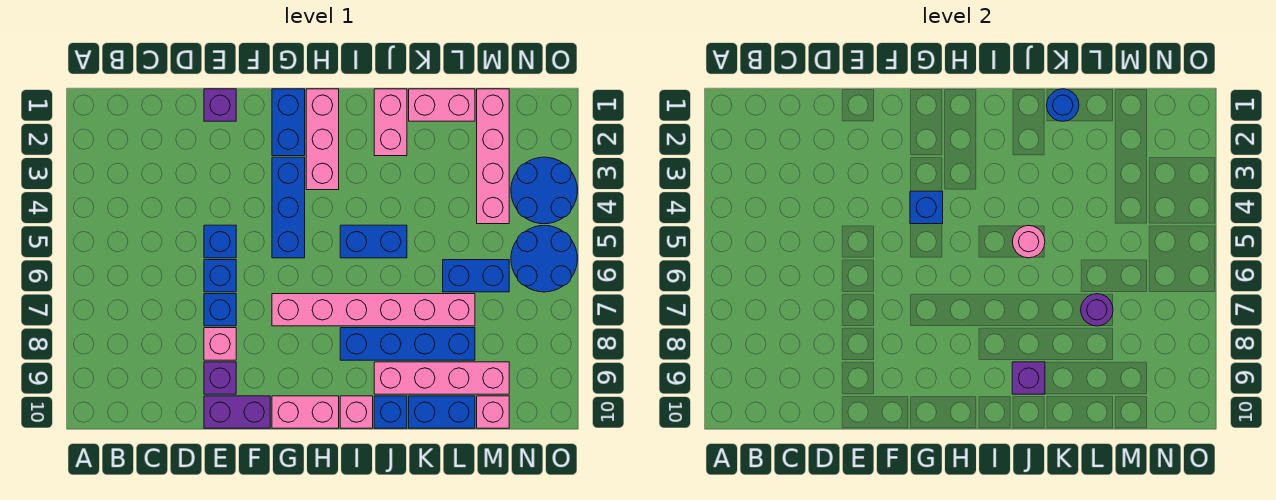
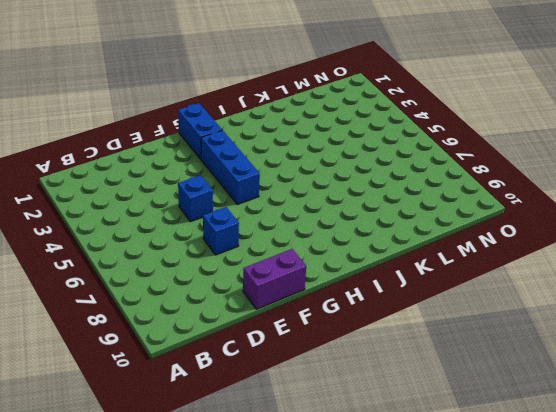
none -> purple brick E1 level 1
none -> blue brick E6 level 1
none -> pink brick E8 level 1
none -> purple brick E9 level 1

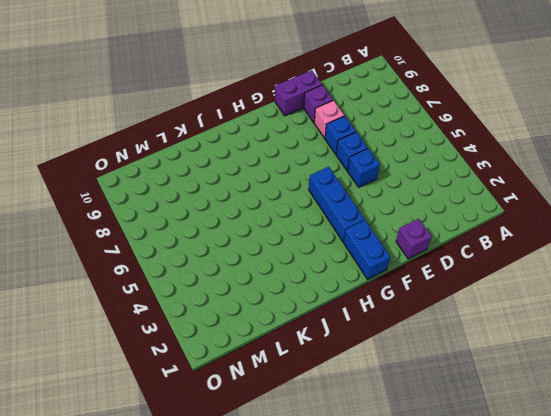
none -> pink brick G7:L7 level 1
none -> pink brick G10:H10 level 1
none -> pink brick H1:H3 level 1
none -> blue brick I5:J5 level 1

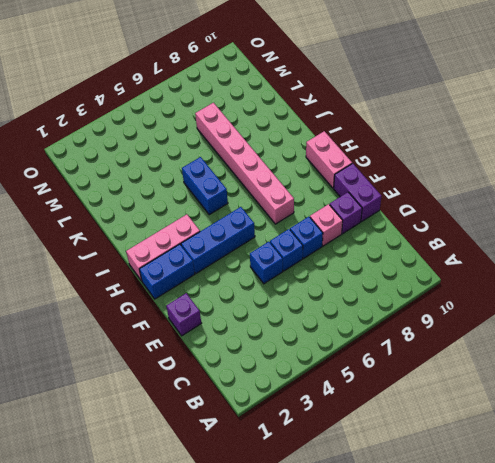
none -> blue brick I8:L8 level 1
none -> pink brick I10 level 1
none -> pink brick J1:J2 level 1
none -> pink brick J9:M9 level 1

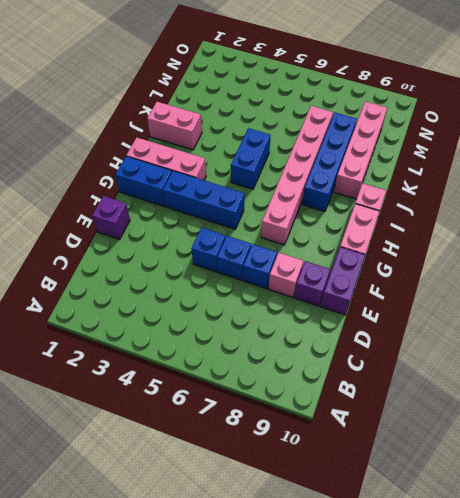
none -> blue brick J10 level 1
none -> pink brick K1:L1 level 1
none -> blue brick K10:L10 level 1
none -> blue brick L6:M6 level 1

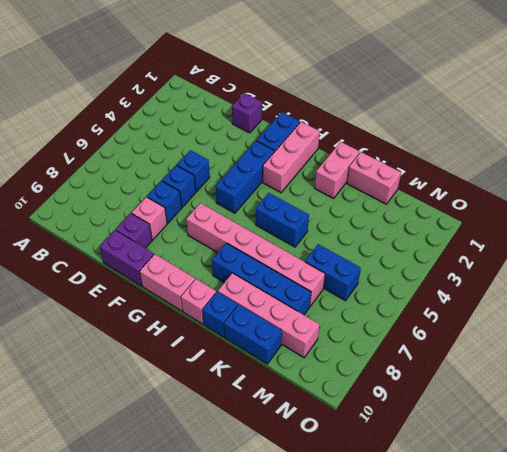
none -> pink brick M1:M4 level 1
none -> pink brick M10 level 1
none -> blue round brick N3:O4 level 1
none -> blue round brick N5:O6 level 1

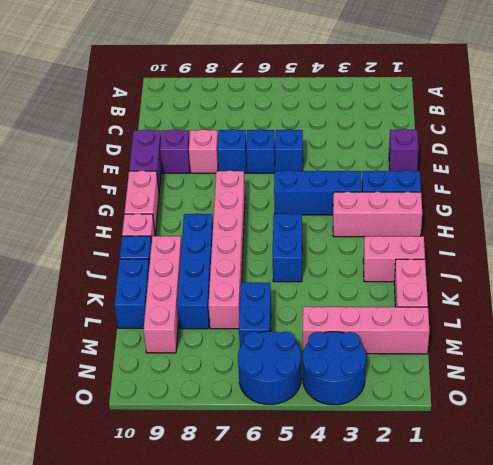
none -> pink brick M10 level 1
none -> blue brick G4 level 2
none -> pink round brick J5 level 2
none -> purple brick J9 level 2

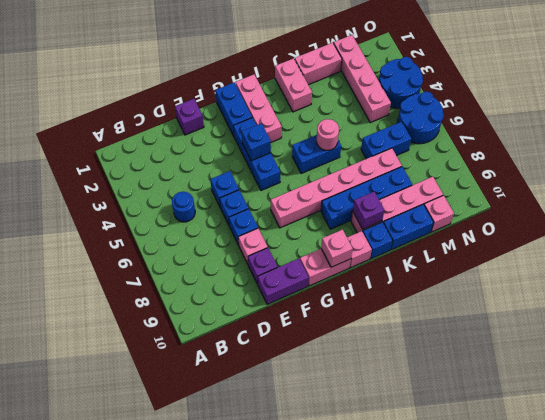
blue round brick C5 level 1 -> blue round brick K1 level 2
pink brick H10 level 2 -> none
none -> purple round brick L7 level 2

